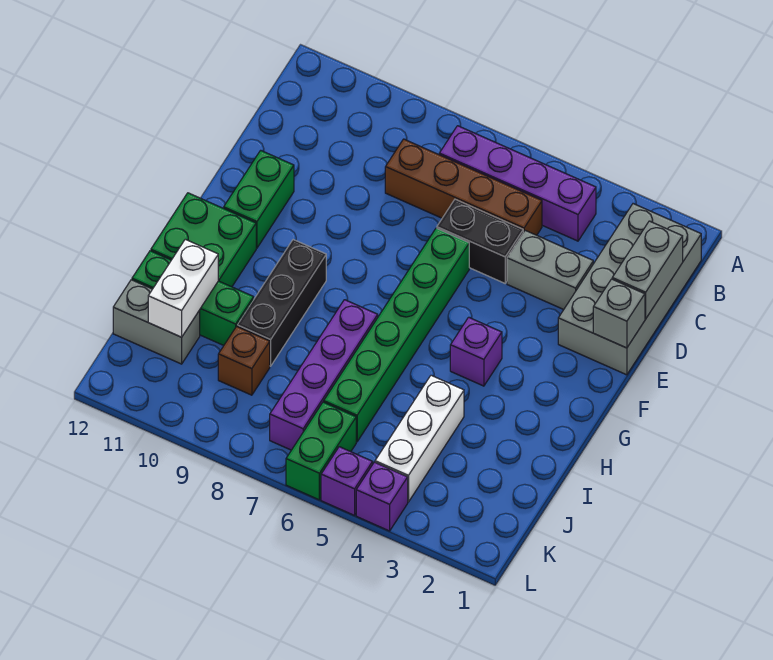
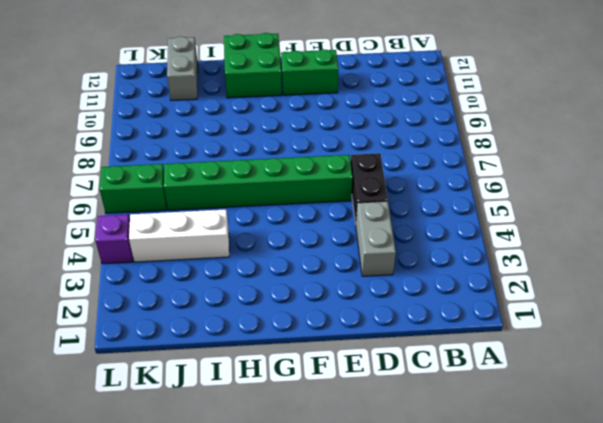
none -> grey brick B1:E2 level 1
none -> purple brick B4:B7 level 1
none -> brown brick C5:C8 level 1

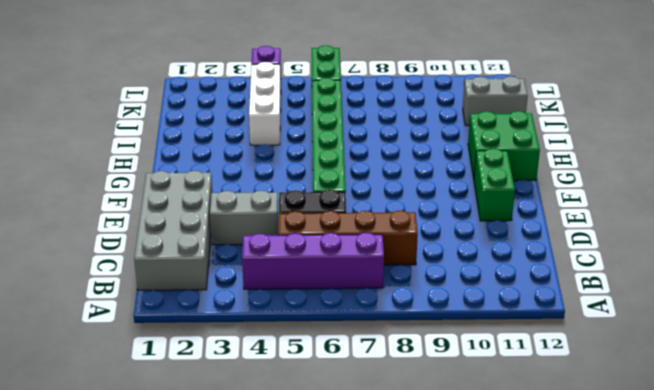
none -> purple brick G4 level 1
none -> black brick G9:I9 level 1
none -> purple brick H7:K7 level 1

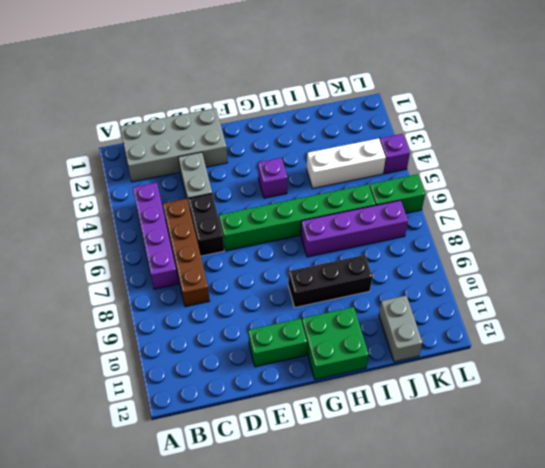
none -> green brick I10:I12 level 1
none -> brown brick J9 level 1
none -> purple brick L5 level 1

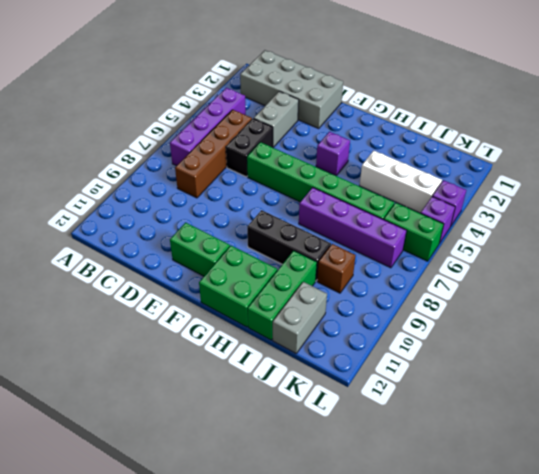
none -> grey brick C1:D1 level 2
none -> grey brick E1 level 2
none -> white brick I11:J11 level 2

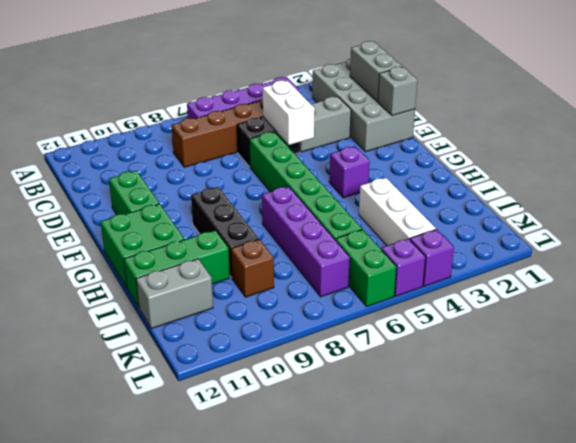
white brick D5:E5 level 2 -> white brick I11:J11 level 2

